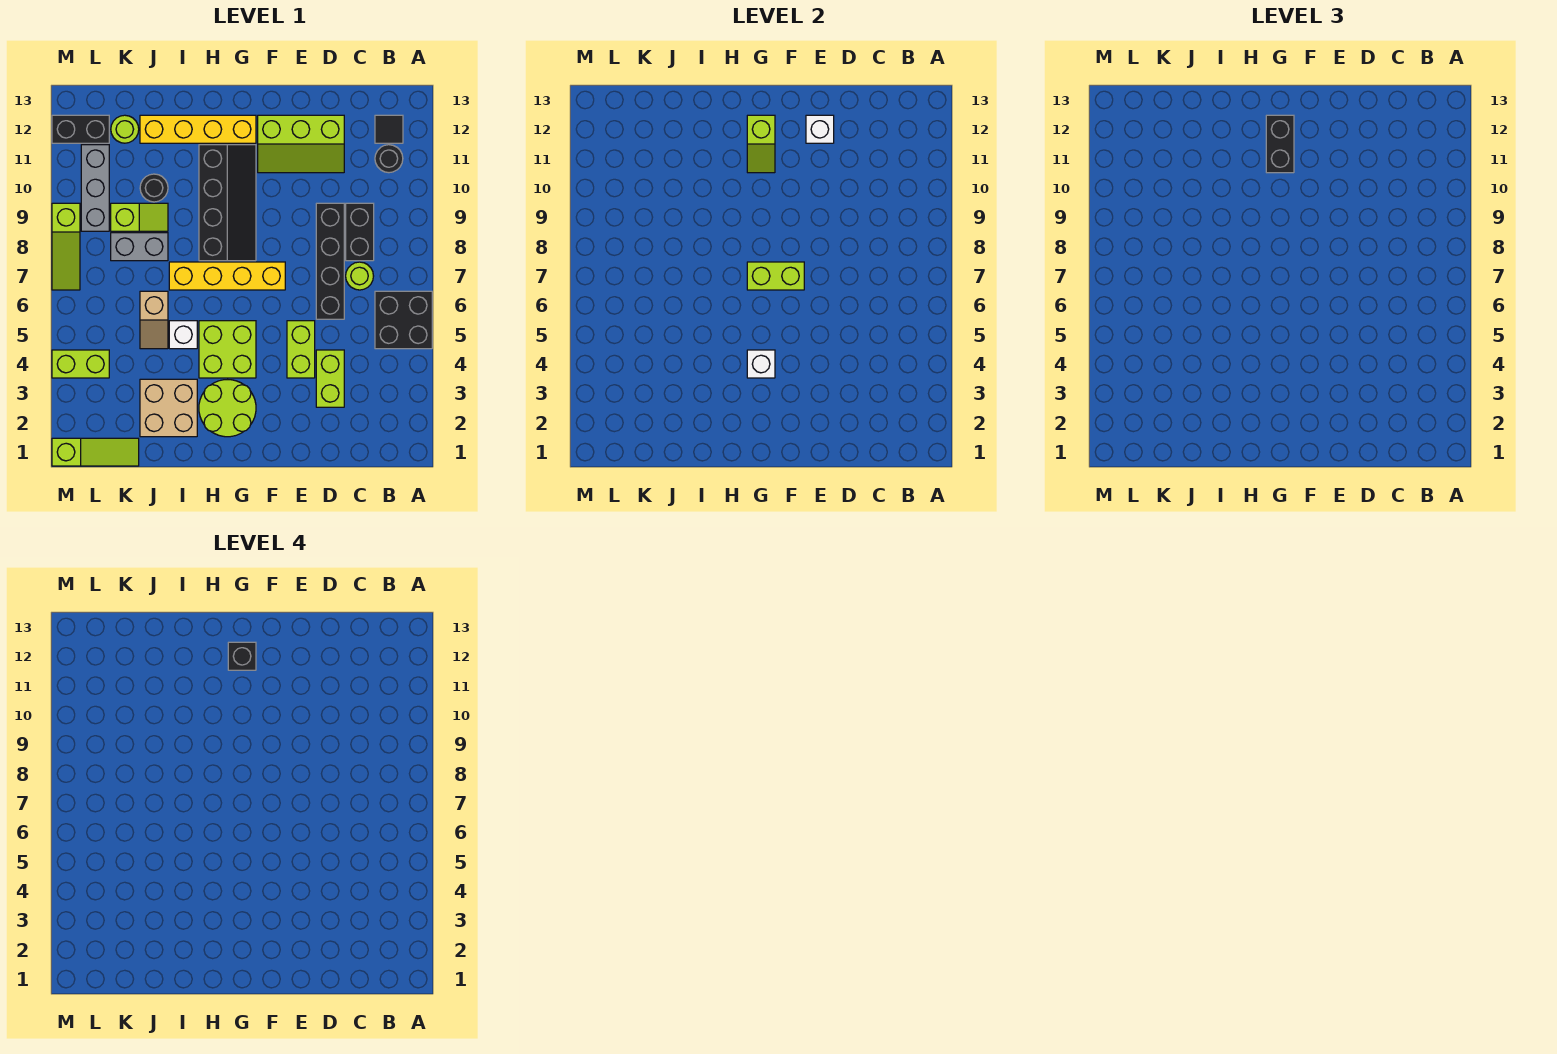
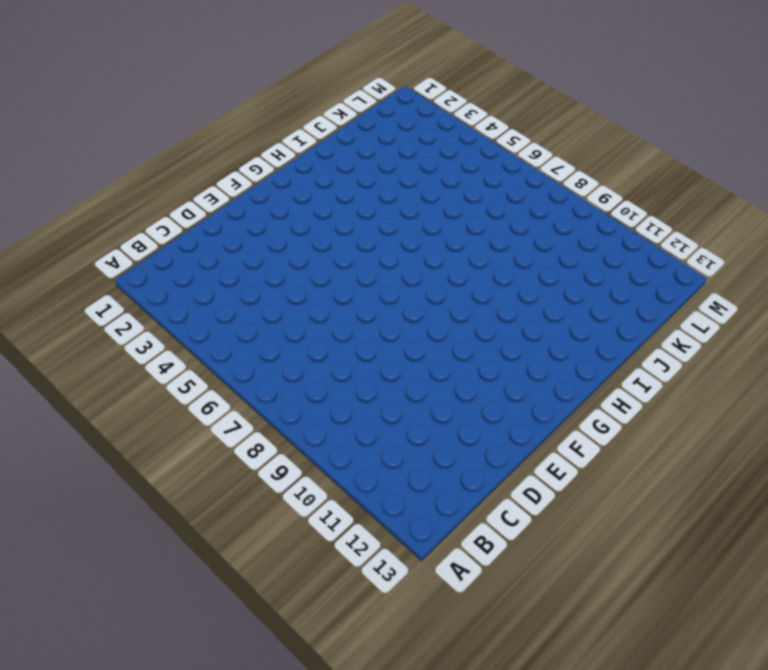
none -> black brick A5:B6 level 1
none -> black round brick B11 level 1
none -> black tile B12 level 1
none -> lime round brick C7 level 1

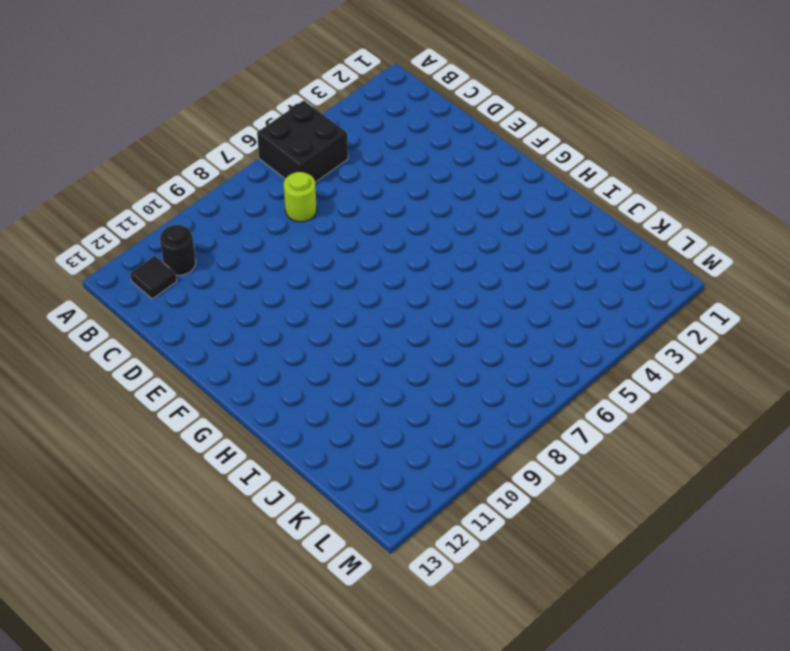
none -> black brick C8:C9 level 1
none -> lime brick D3:D4 level 1
none -> black brick D6:D9 level 1
none -> lime slope D11:F12 level 1 top 12

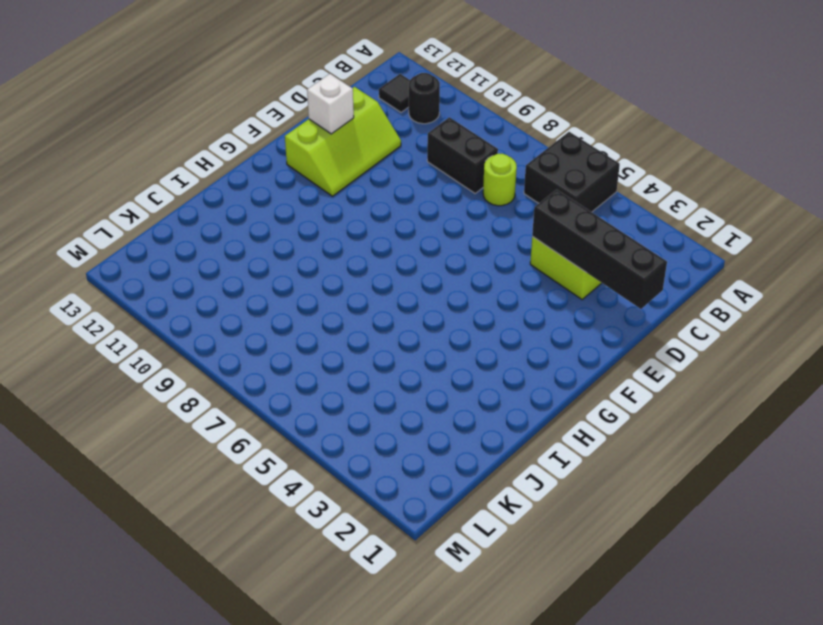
black brick D1:D4 level 2 -> black brick D6:D9 level 1
none -> lime brick E4:E5 level 1
none -> yellow brick F7:I7 level 1
none -> lime round brick G2:H3 level 1
none -> lime brick G4:H5 level 1

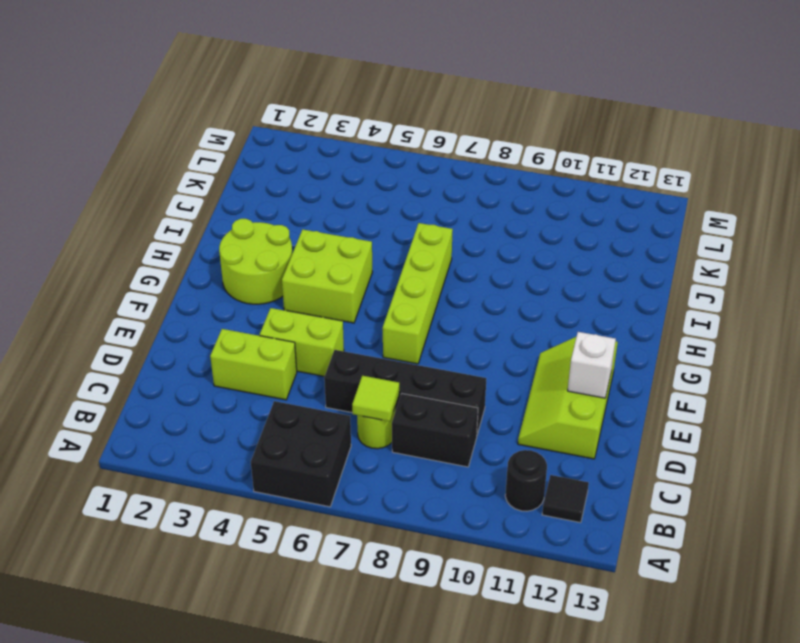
lime tile C7 level 2 -> none
lime brick F7:I7 level 1 -> yellow brick F7:I7 level 1
none -> black slope G8:H11 level 1 top H
none -> yellow brick G12:J12 level 1
none -> tan brick I2:J3 level 1
none -> white brick I5 level 1

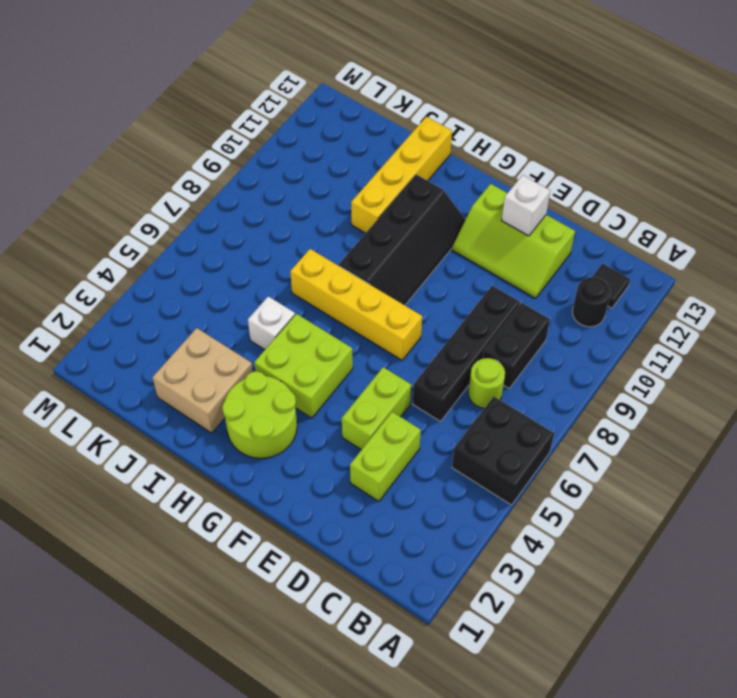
yellow brick I10:I13 level 1 -> yellow brick G12:J12 level 1
none -> tan slope J5:J6 level 1 top 6
none -> grey brick J8:K8 level 1
none -> lime slope J9:K9 level 1 top K
none -> black round brick J10 level 1

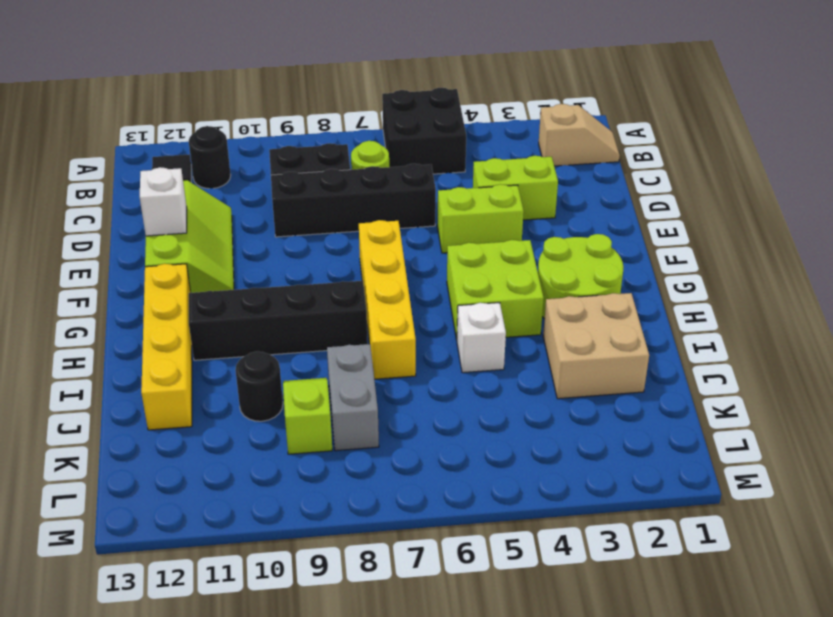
tan slope B1:B2 level 1 top 2 -> tan slope J5:J6 level 1 top 6
none -> lime slope K1:M1 level 1 top M
none -> lime round brick K12 level 1
none -> lime brick L4:M4 level 1
none -> grey brick L9:L11 level 1

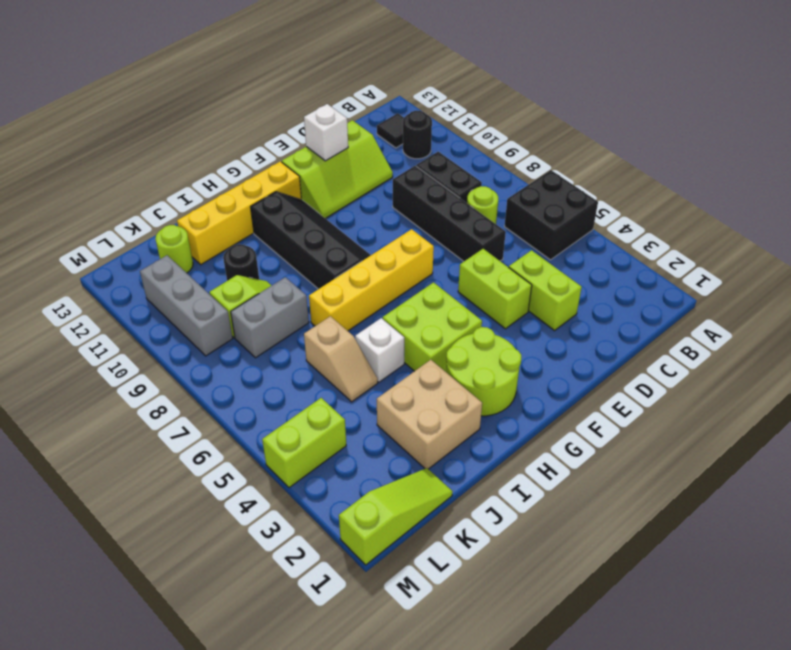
none -> black brick L12:M12 level 1
none -> lime slope M7:M9 level 1 top 9
none -> lime brick F7:G7 level 2
none -> white brick G4 level 2

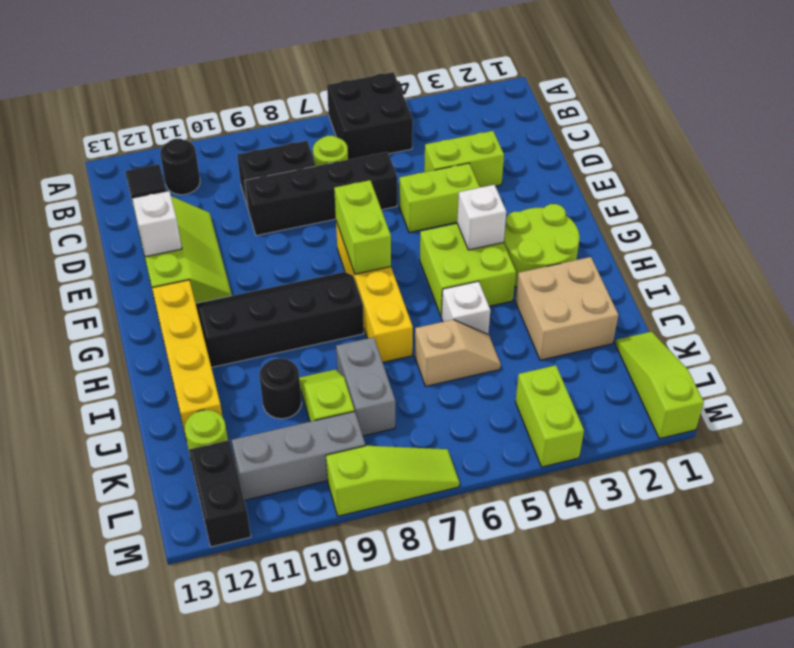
none -> lime slope G11:G12 level 2 top 12
none -> black brick G11:G12 level 3
none -> black brick G12 level 4

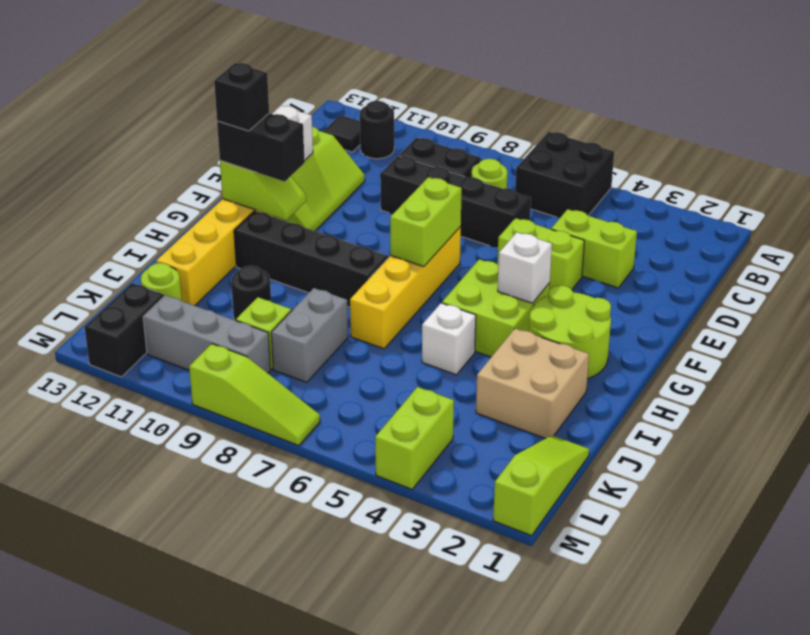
none -> tan slope J5:J6 level 1 top 6

